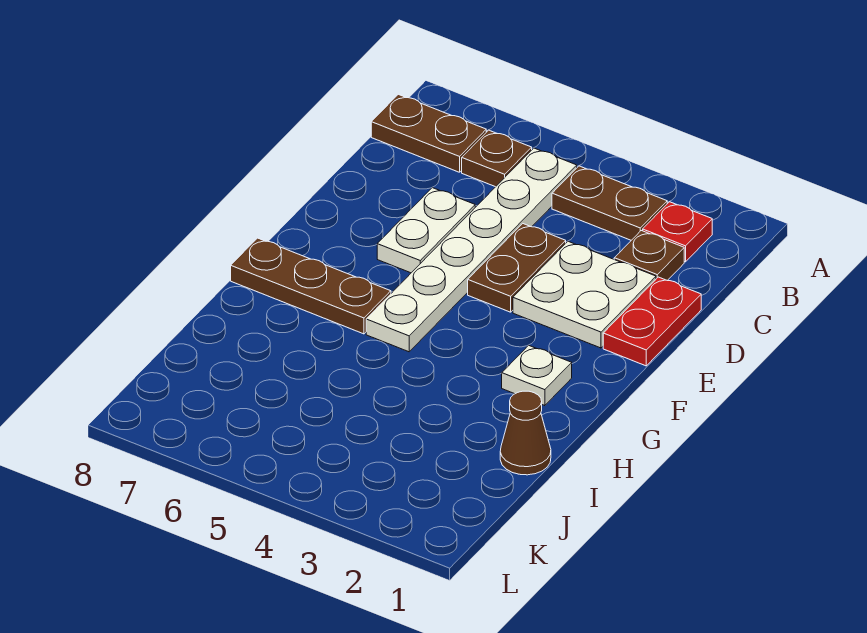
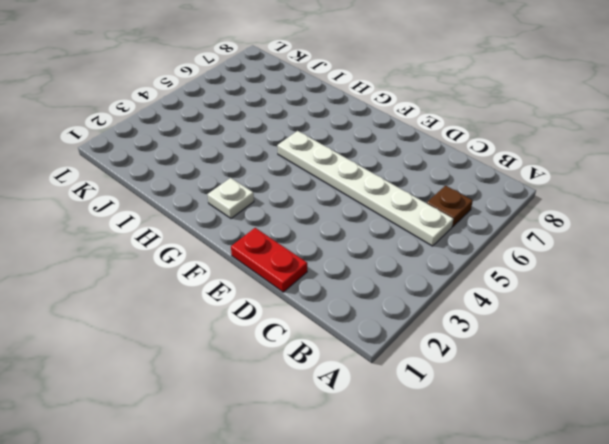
none -> red plate B2 level 1
none -> brown plate B3:B4 level 1
none -> brown plate B7:B8 level 1

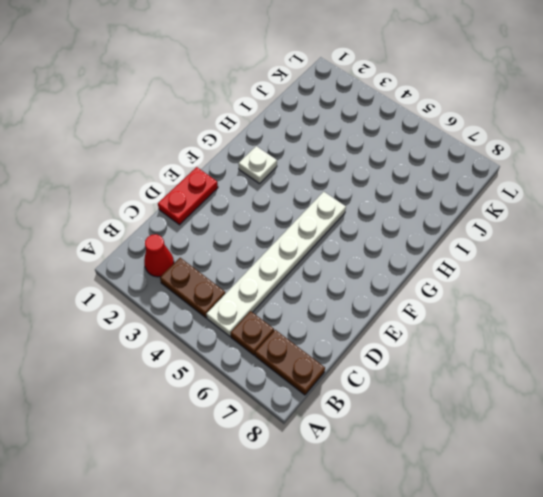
red cone B2 level 1 -> red plate B2 level 1
none -> brown plate C2 level 1
none -> white plate D2:E3 level 1
none -> brown plate D4:E4 level 1

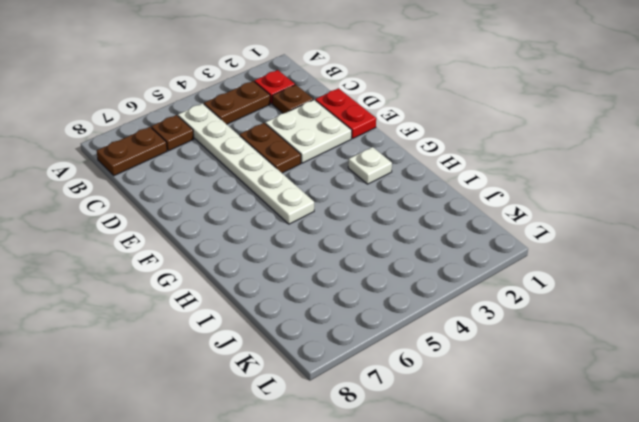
none -> white plate D6:E6 level 1
none -> brown plate G6:G8 level 1
none -> brown cone I1 level 1

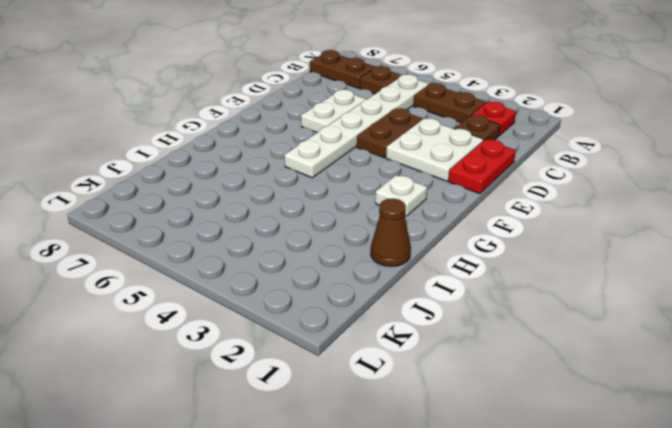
none -> brown plate G6:G8 level 1

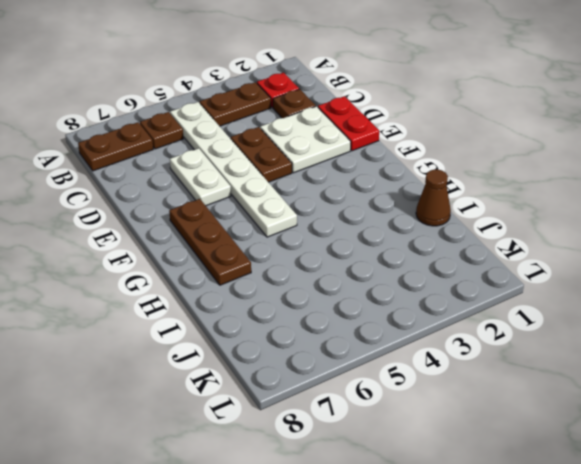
brown plate F7:H7 level 1 -> brown plate G6:G8 level 1
none -> white plate G2 level 1

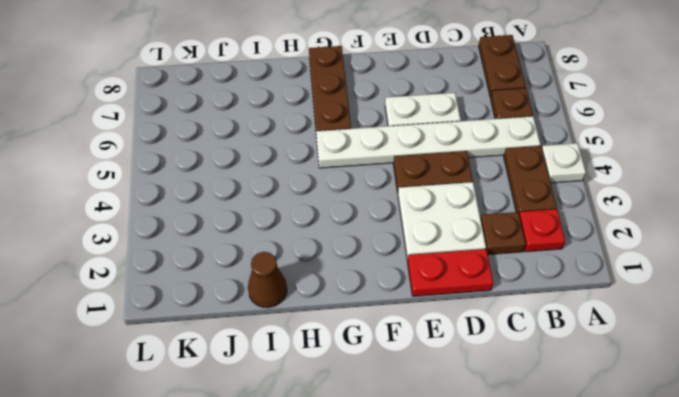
white plate A4 level 1 -> white plate G2 level 1

